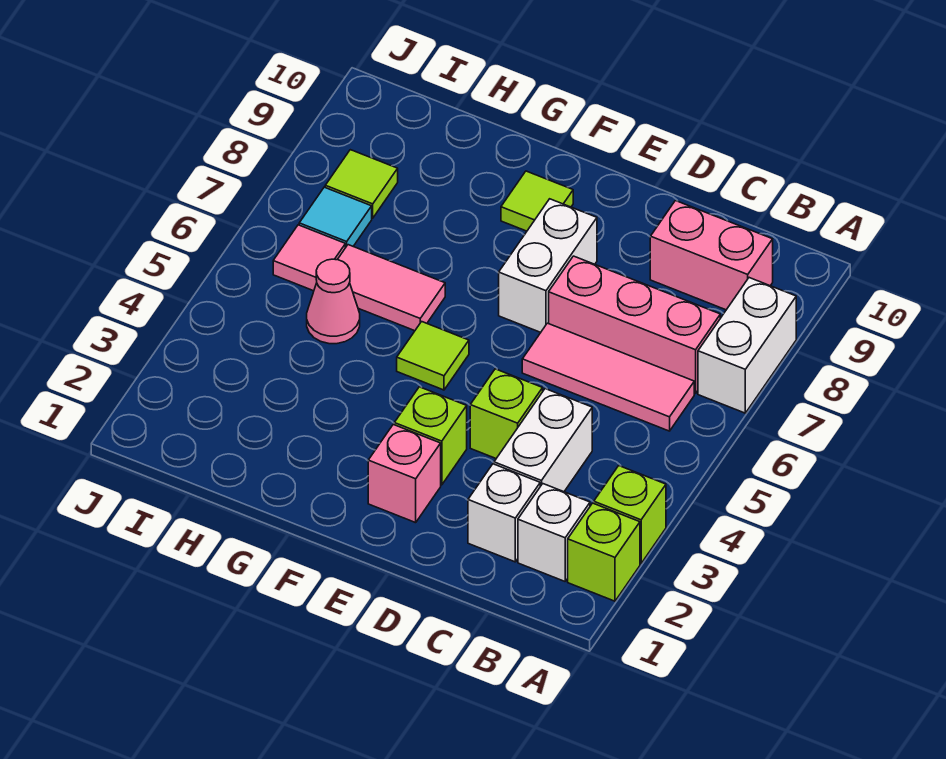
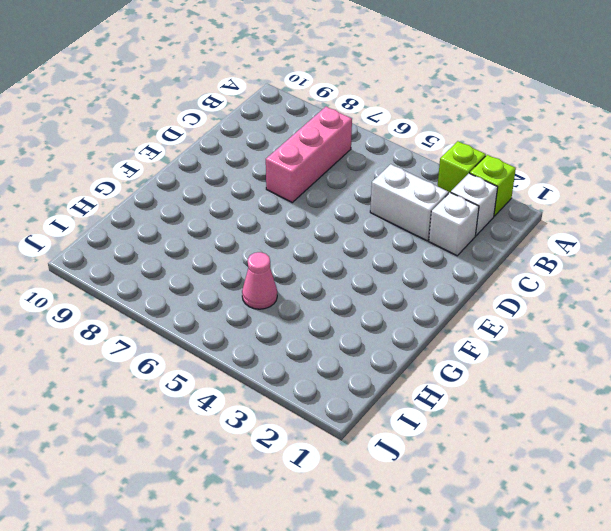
none -> white brick A7:A8 level 1
none -> pink tile B6:D6 level 1
none -> pink brick B9:C9 level 1

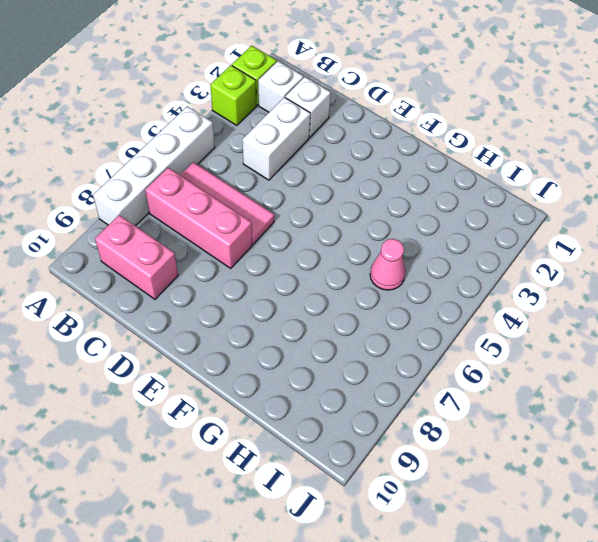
white brick A5:A8 level 1 -> white brick A7:A8 level 1
none -> lime brick D4 level 1
none -> pink brick E2 level 1
none -> lime brick E3 level 1

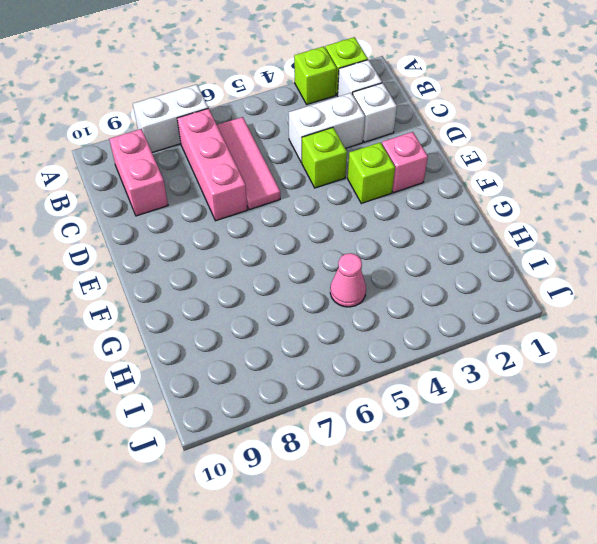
none -> white brick E7:E8 level 1
none -> lime tile F5 level 1
none -> lime tile F9 level 1

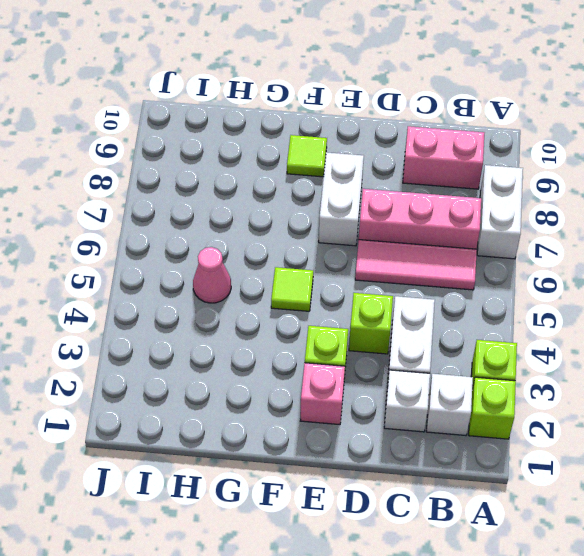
none -> pink tile G6:H6 level 1
none -> pink tile I6 level 1
none -> cyan tile I7 level 1

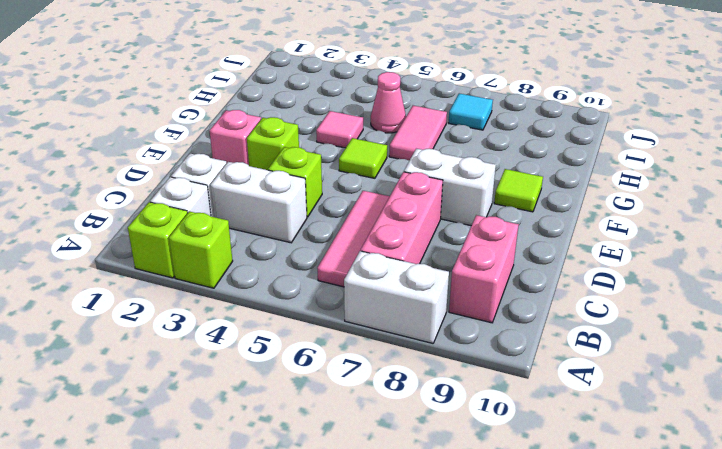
pink tile G4 level 1 -> pink tile I6 level 1
none -> lime tile I8 level 1

